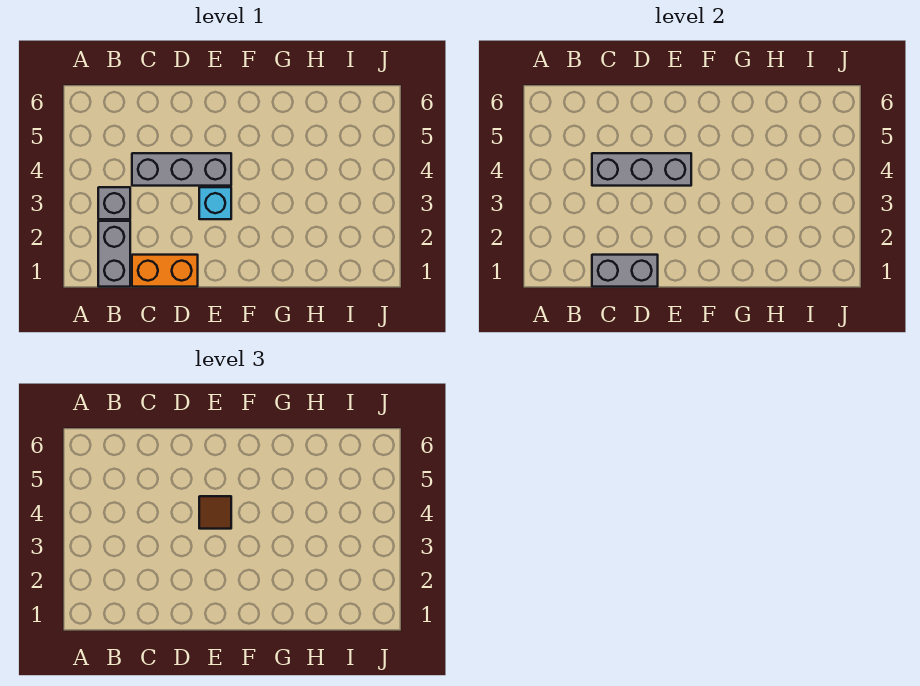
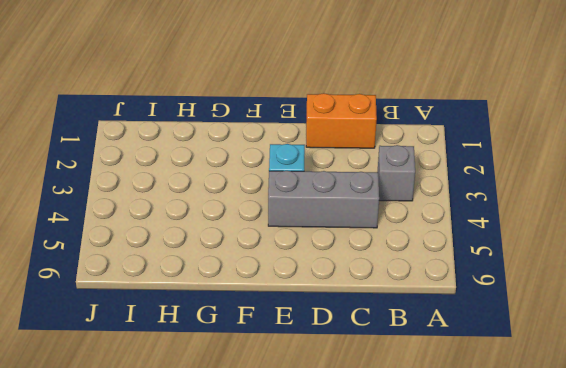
none -> grey brick B1:B2 level 1
none -> grey brick C1:D1 level 2

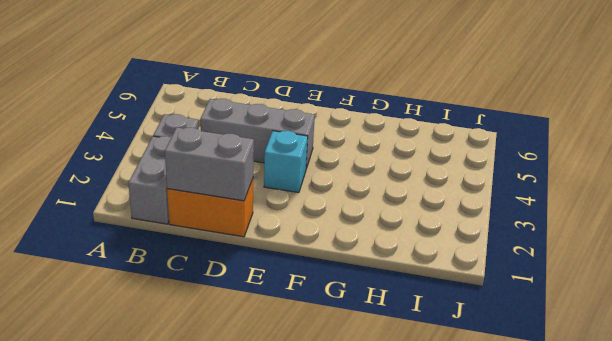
none -> grey brick C4:E4 level 2
none -> brown tile E4 level 3

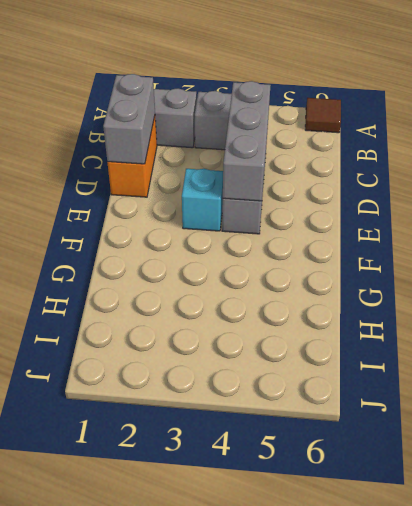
brown tile A6 level 1 -> brown tile E4 level 3

